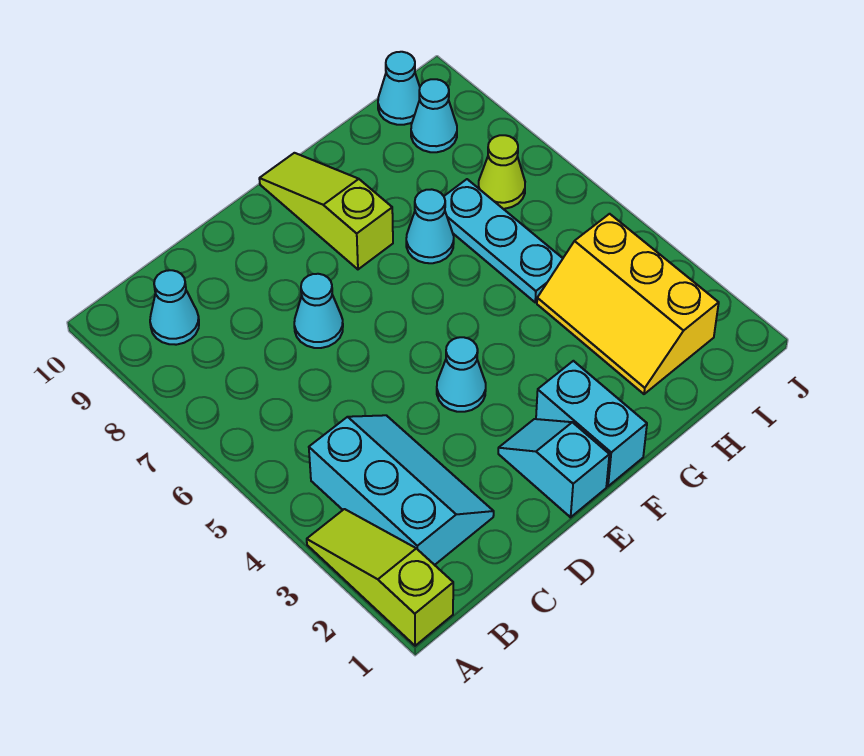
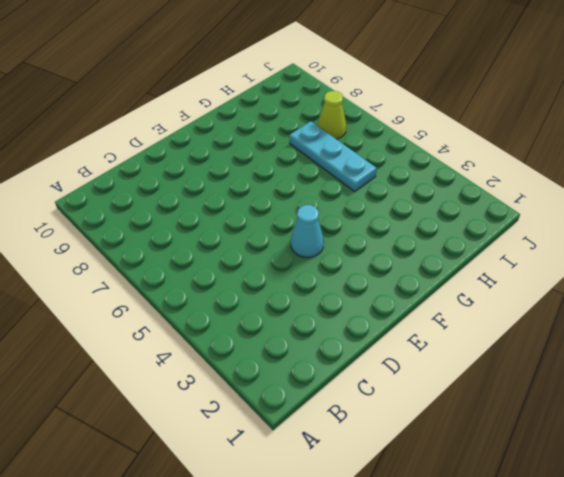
none -> lime slope A1:A3 level 1 top 1
none -> cyan slope B2:C4 level 1 top B
none -> cyan cone B9 level 1

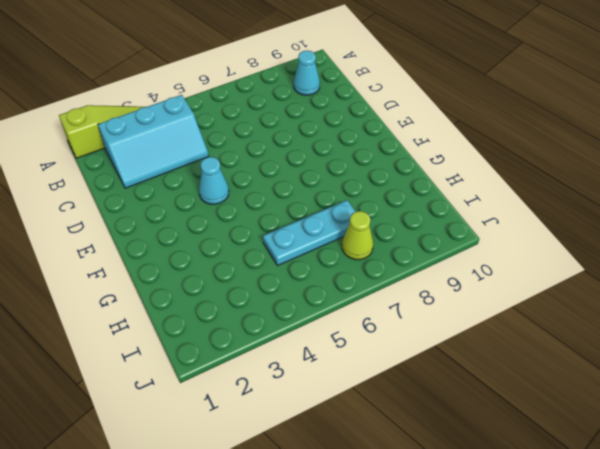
none -> cyan cone D7 level 1
none -> cyan slope E1:E2 level 1 top 1
none -> cyan brick F1:F2 level 1

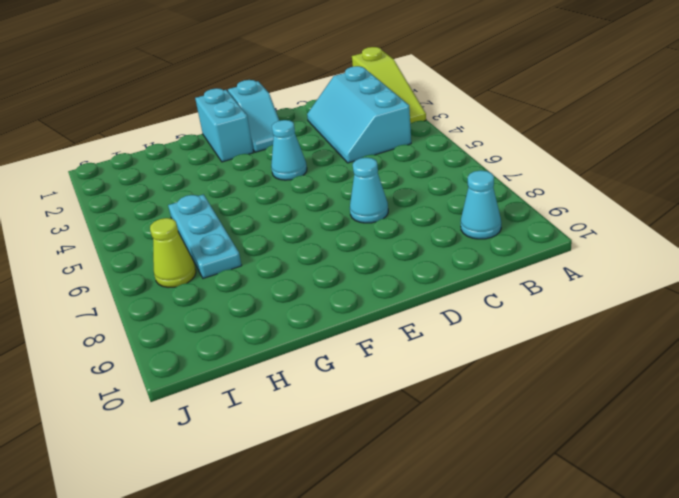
none -> lime slope F8:F10 level 1 top 8
none -> cyan cone G7 level 1
none -> yellow slope H2:I4 level 1 top I

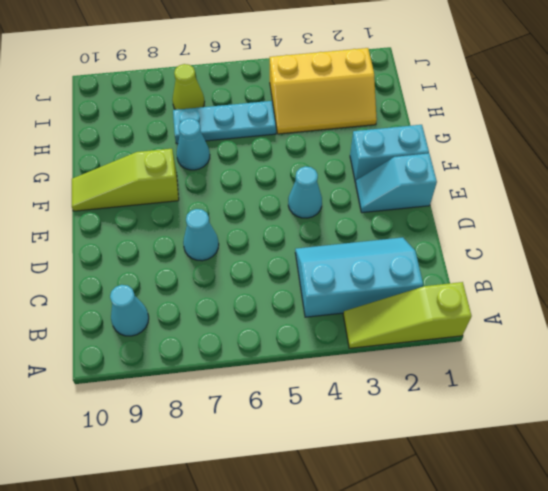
none -> cyan cone I9 level 1
none -> cyan cone I10 level 1

